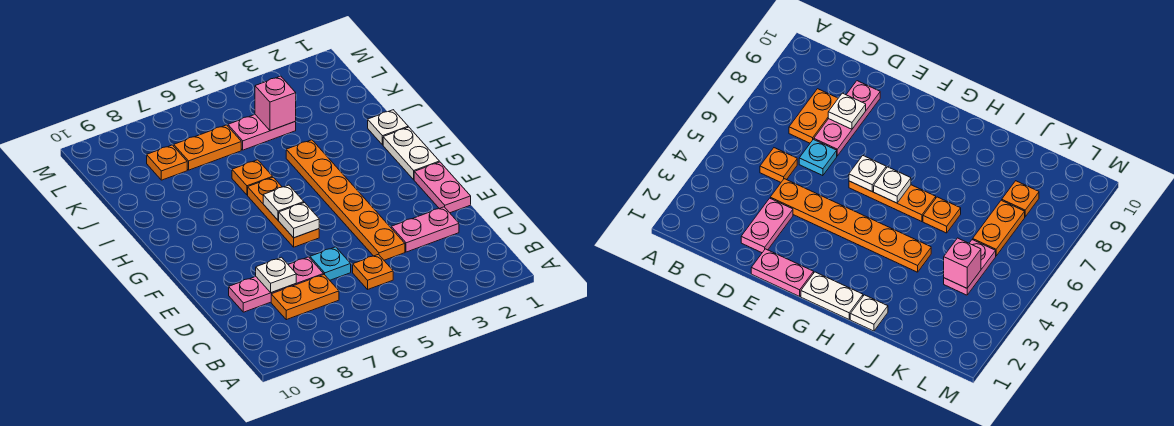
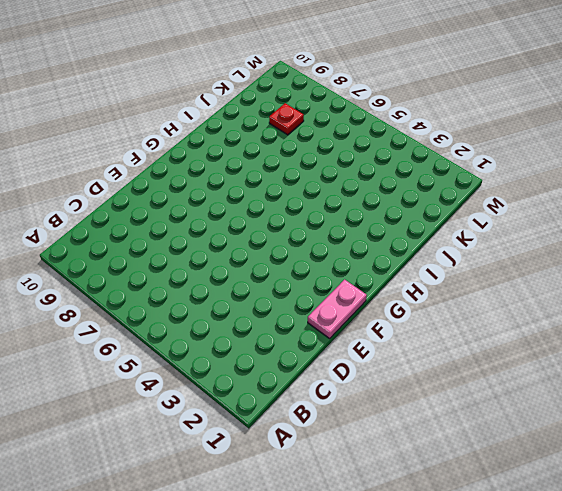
red plate K8 level 1 -> orange plate K8 level 1
none -> orange plate C5 level 1
none -> orange plate C7:C8 level 1
none -> pink plate D2:D3 level 1

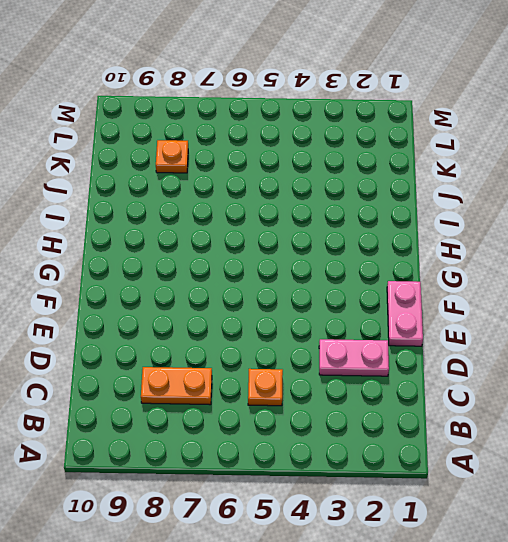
none -> orange plate D4:I4 level 1
none -> cyan plate D6 level 1
none -> pink plate D7:D9 level 1

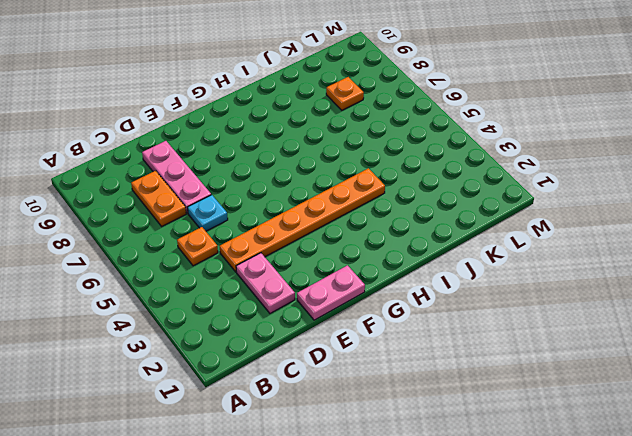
none -> orange plate F6:H6 level 1
none -> white plate G1:H1 level 1
none -> white plate I1 level 1

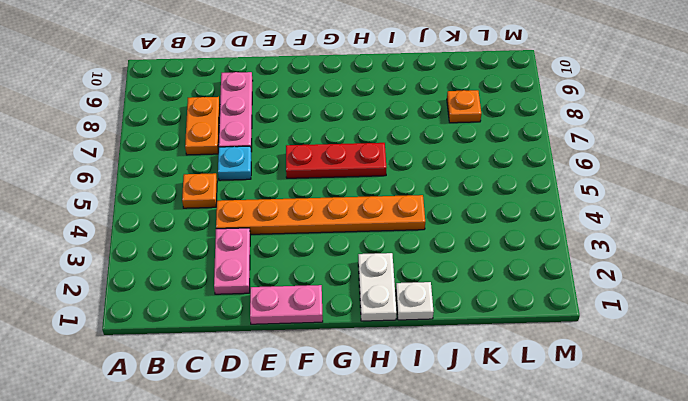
red plate F6:H6 level 1 -> orange plate F6:H6 level 1
white plate H1:H2 level 1 -> white plate G1:H1 level 1
none -> orange plate I6 level 1
none -> pink plate K4:K5 level 1
none -> orange plate K6:K7 level 1

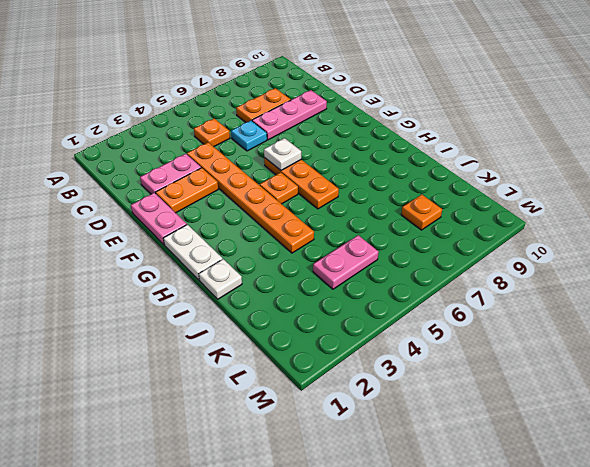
orange plate E2:E3 level 1 -> orange plate K6:K7 level 1
orange plate G5 level 1 -> orange plate I6 level 1
none -> white plate D8 level 2
none -> white plate G6 level 2
none -> pink brick K4 level 2

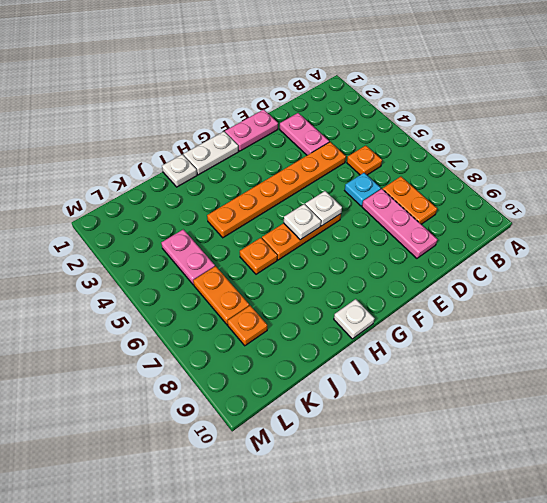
white plate H10 level 1 -> white plate D8 level 2
none -> pink brick K4 level 2

